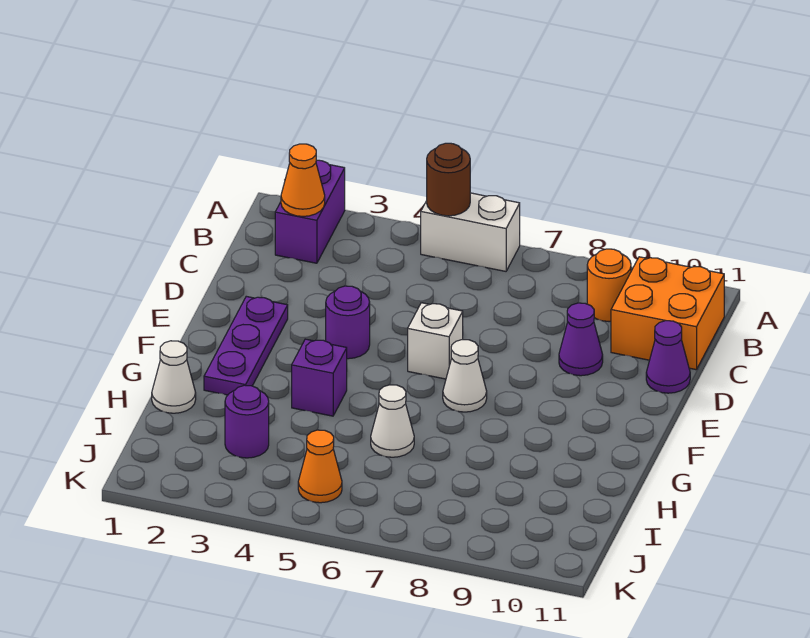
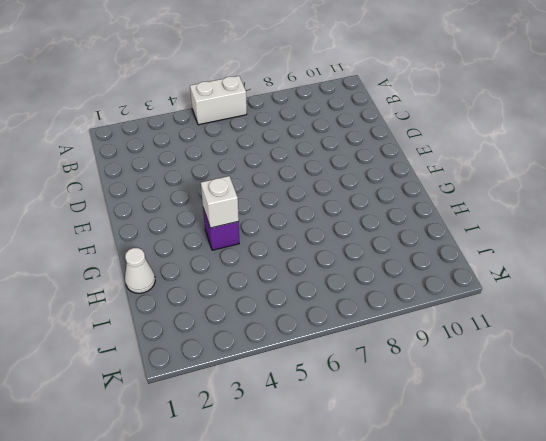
white brick G4 level 2 -> white brick E6 level 1
none -> purple brick A2:B2 level 1
none -> orange round brick B9 level 1
none -> orange brick B10:C11 level 1

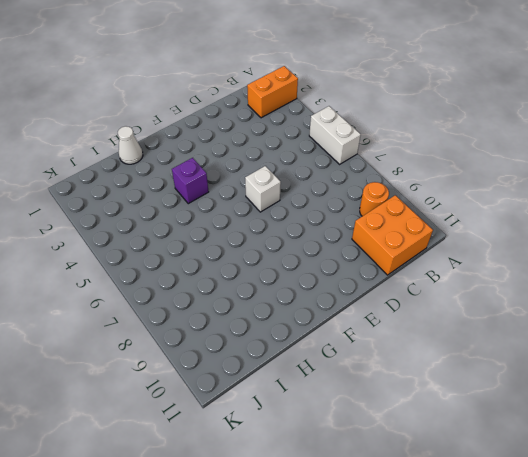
orange brick A2:B2 level 1 -> purple brick A2:B2 level 1
none -> purple cone D9 level 1
none -> purple cone D11 level 1
none -> purple plate E2:G2 level 1

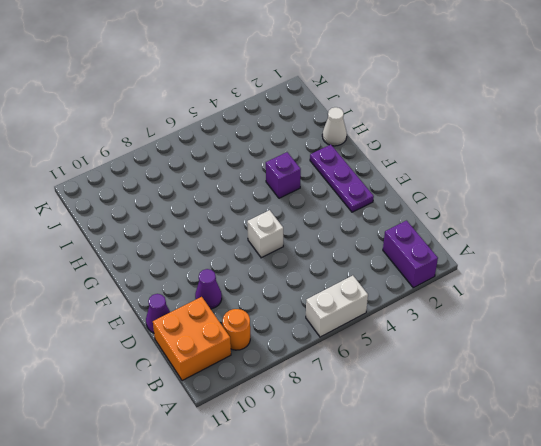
none -> purple round brick E4 level 1
none -> white cone F7 level 1
none -> white cone H6 level 1

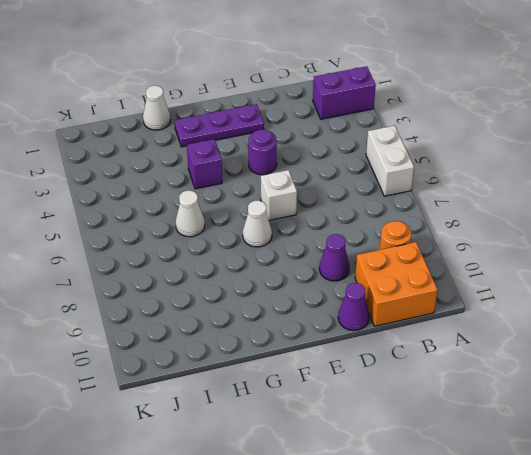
none -> purple round brick I3 level 1
none -> orange cone J5 level 1
none -> brown round brick A5 level 2

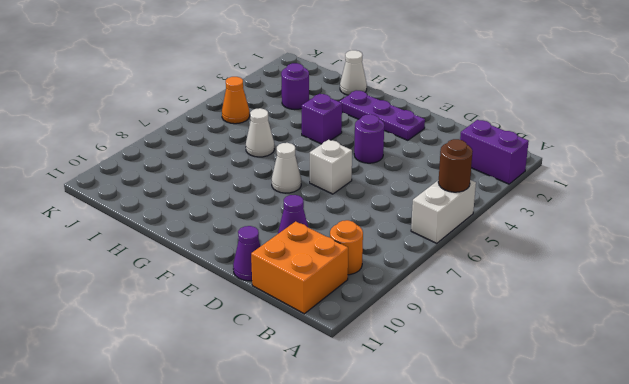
none -> orange cone B2 level 2

